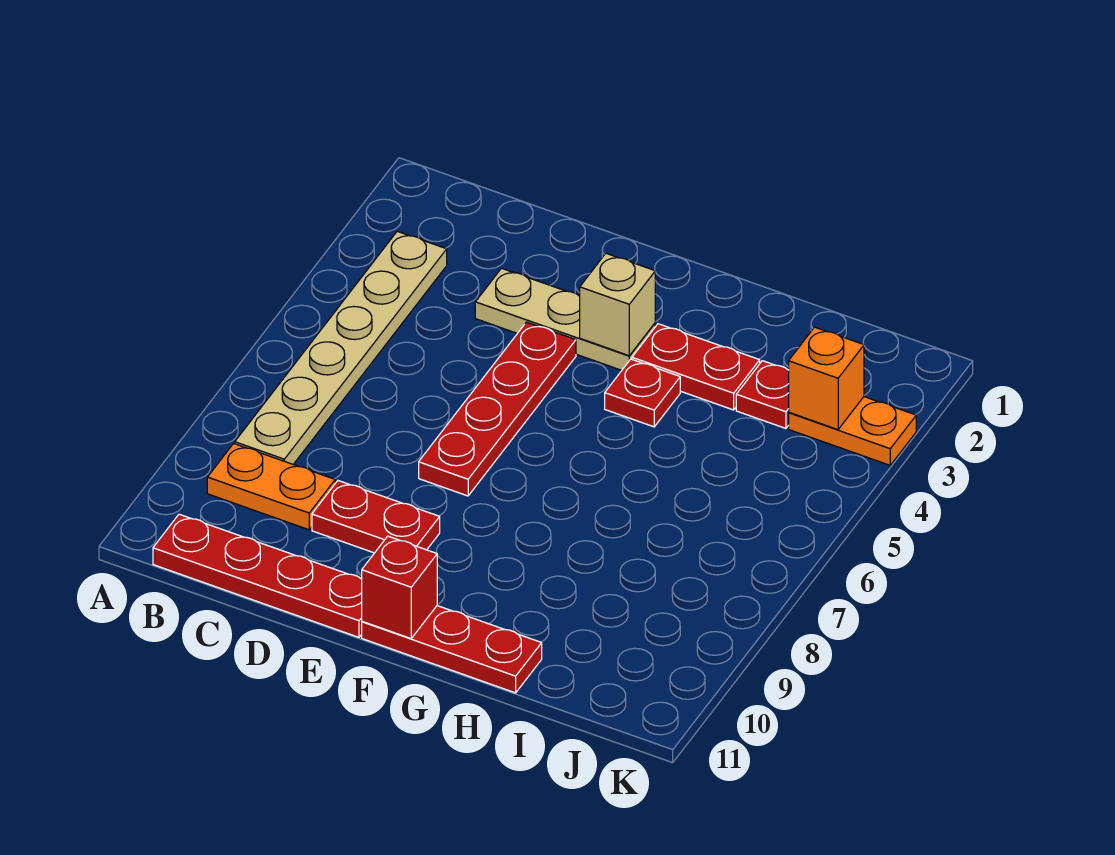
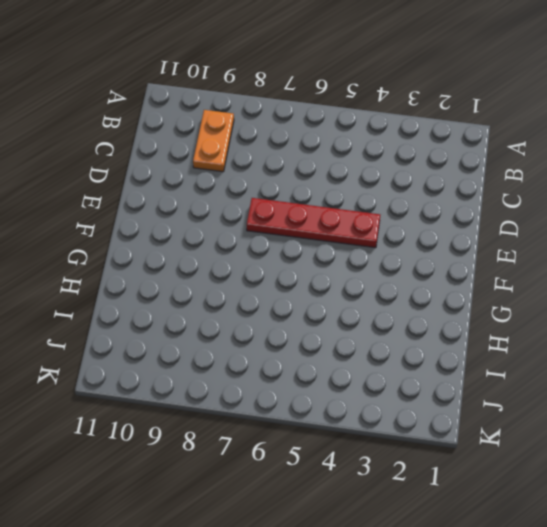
none -> tan plate B3:B8 level 1
none -> red plate B11:E11 level 1
none -> tan plate D3:F3 level 1

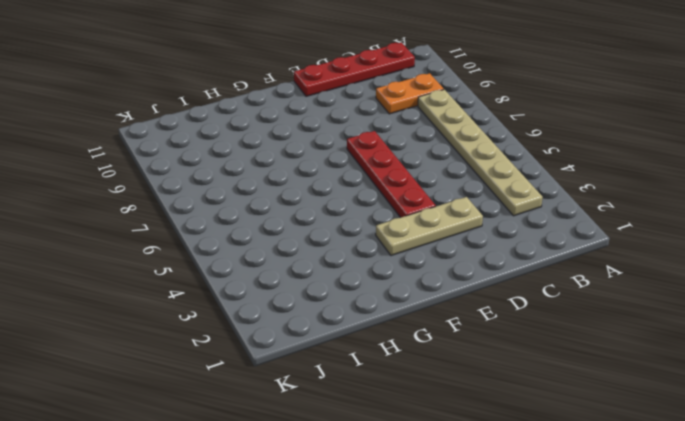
none -> red plate D9:E9 level 1
none -> red plate F11:H11 level 1
none -> red plate G3:H3 level 1

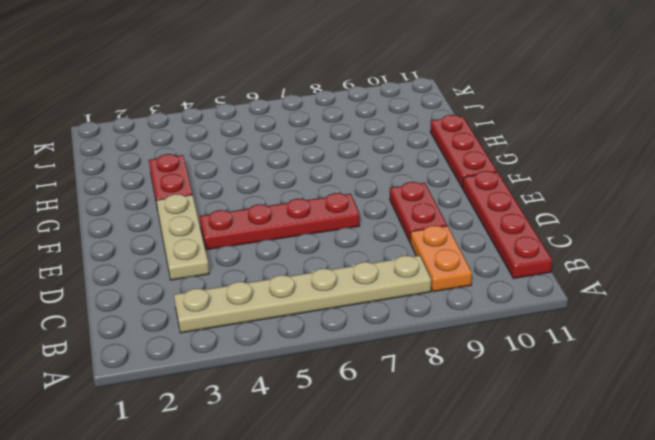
none -> red plate G4 level 1
none -> red plate I3 level 1
none -> orange plate J3:K3 level 1

